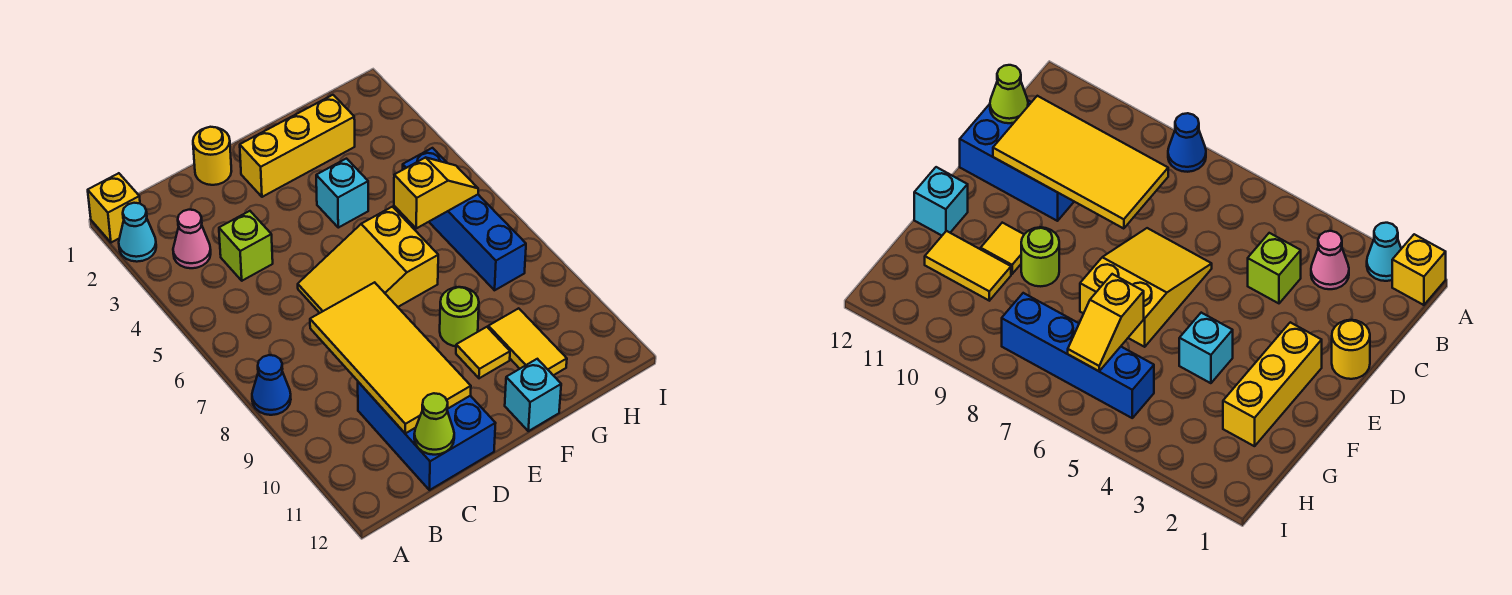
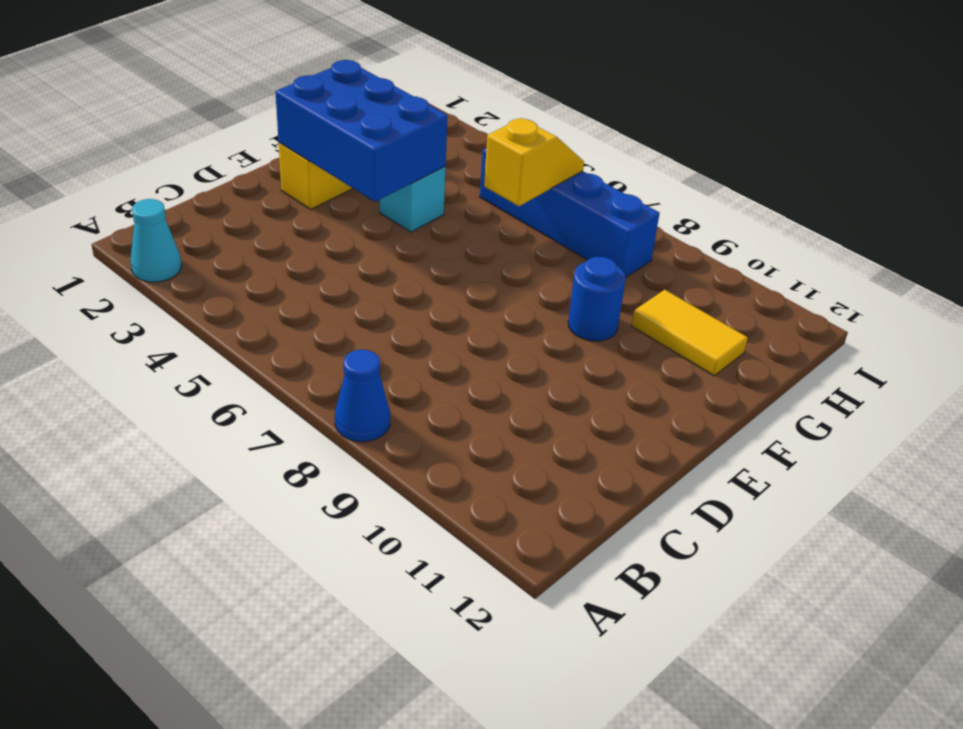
blue brick E2:F4 level 2 -> blue brick C10:D12 level 1
blue round brick F9 level 1 -> lime round brick F9 level 1
none -> yellow brick A1 level 1
none -> pink cone B3 level 1
none -> lime brick C4 level 1

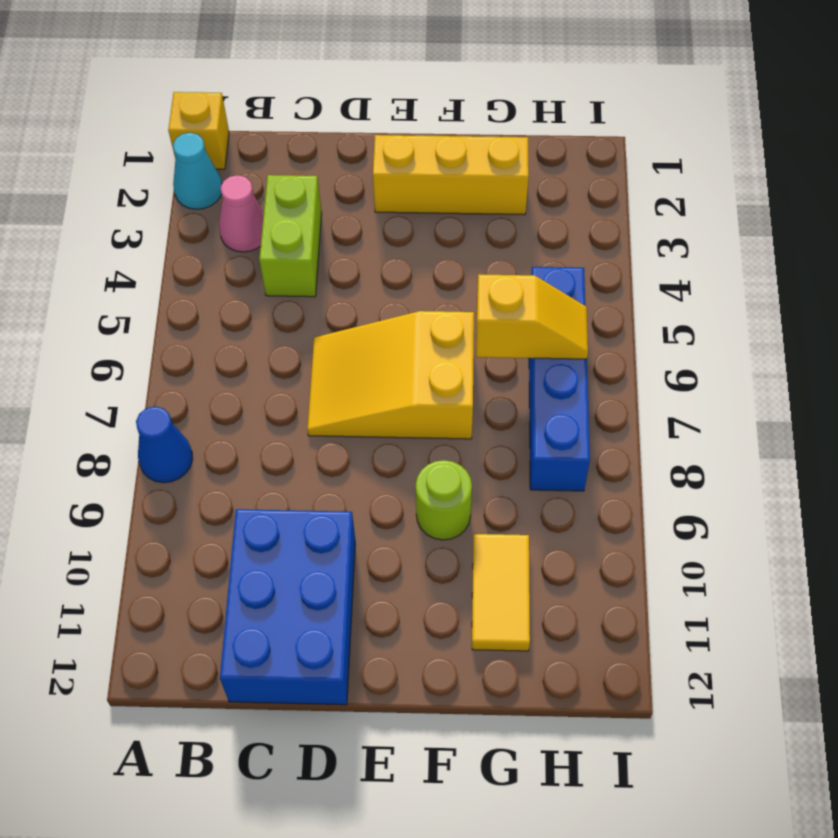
lime brick C3:C4 level 1 -> lime brick C4 level 1
none -> yellow round brick D1 level 1
none -> cyan brick F4 level 1
none -> yellow tile F10 level 1

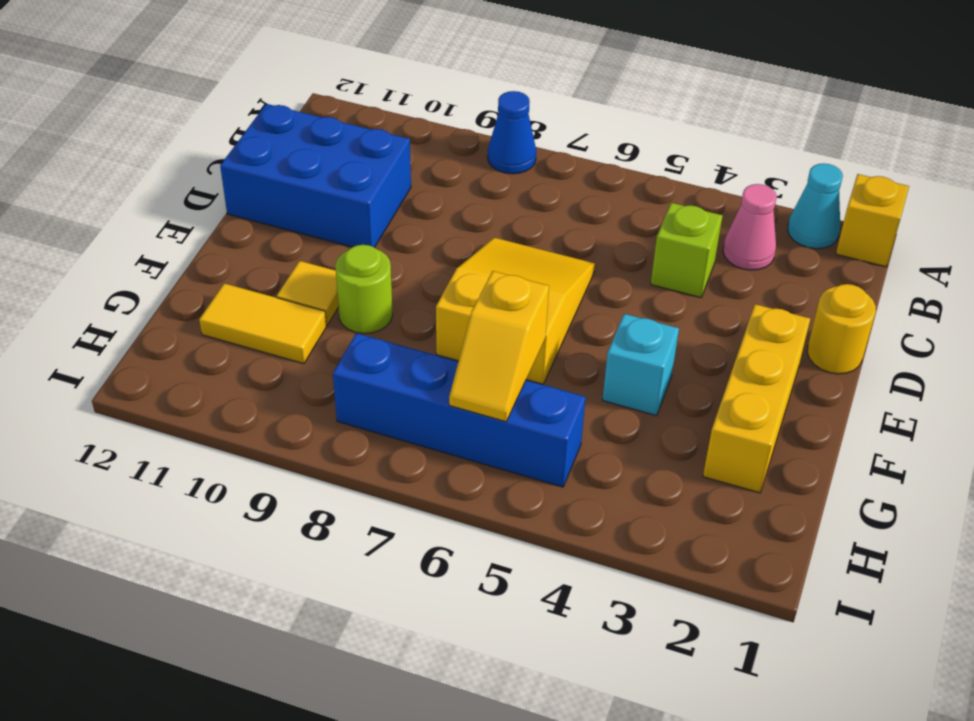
none -> cyan brick F12 level 1
none -> yellow tile C8:D11 level 2
none -> lime cone C12 level 2

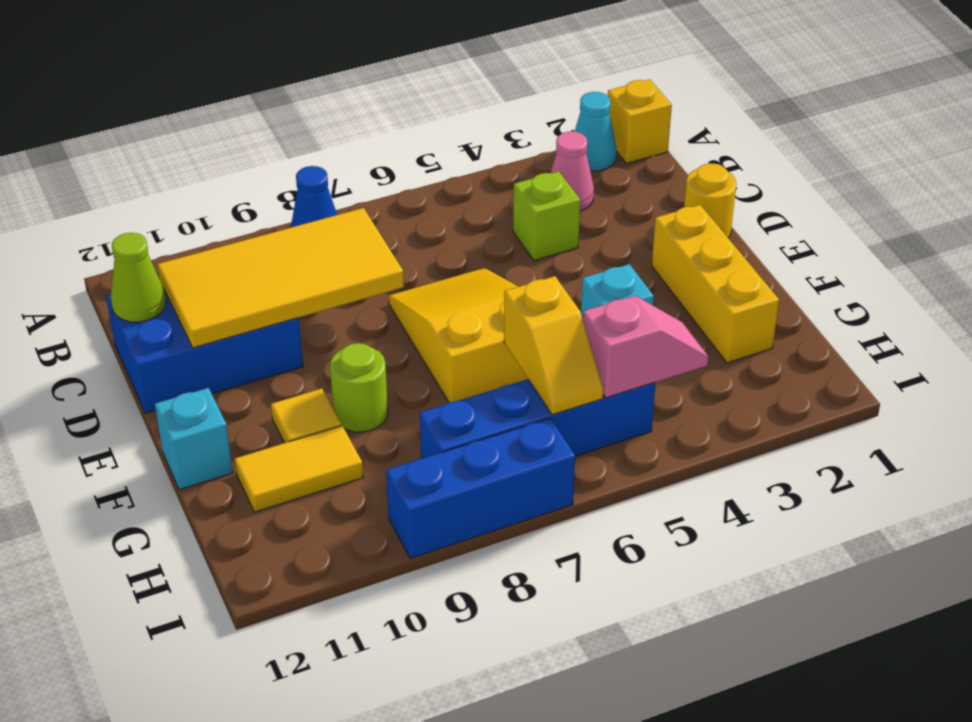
pink slope H4:H5 level 2 top 5 -> none
blue brick I7:I9 level 1 -> none

